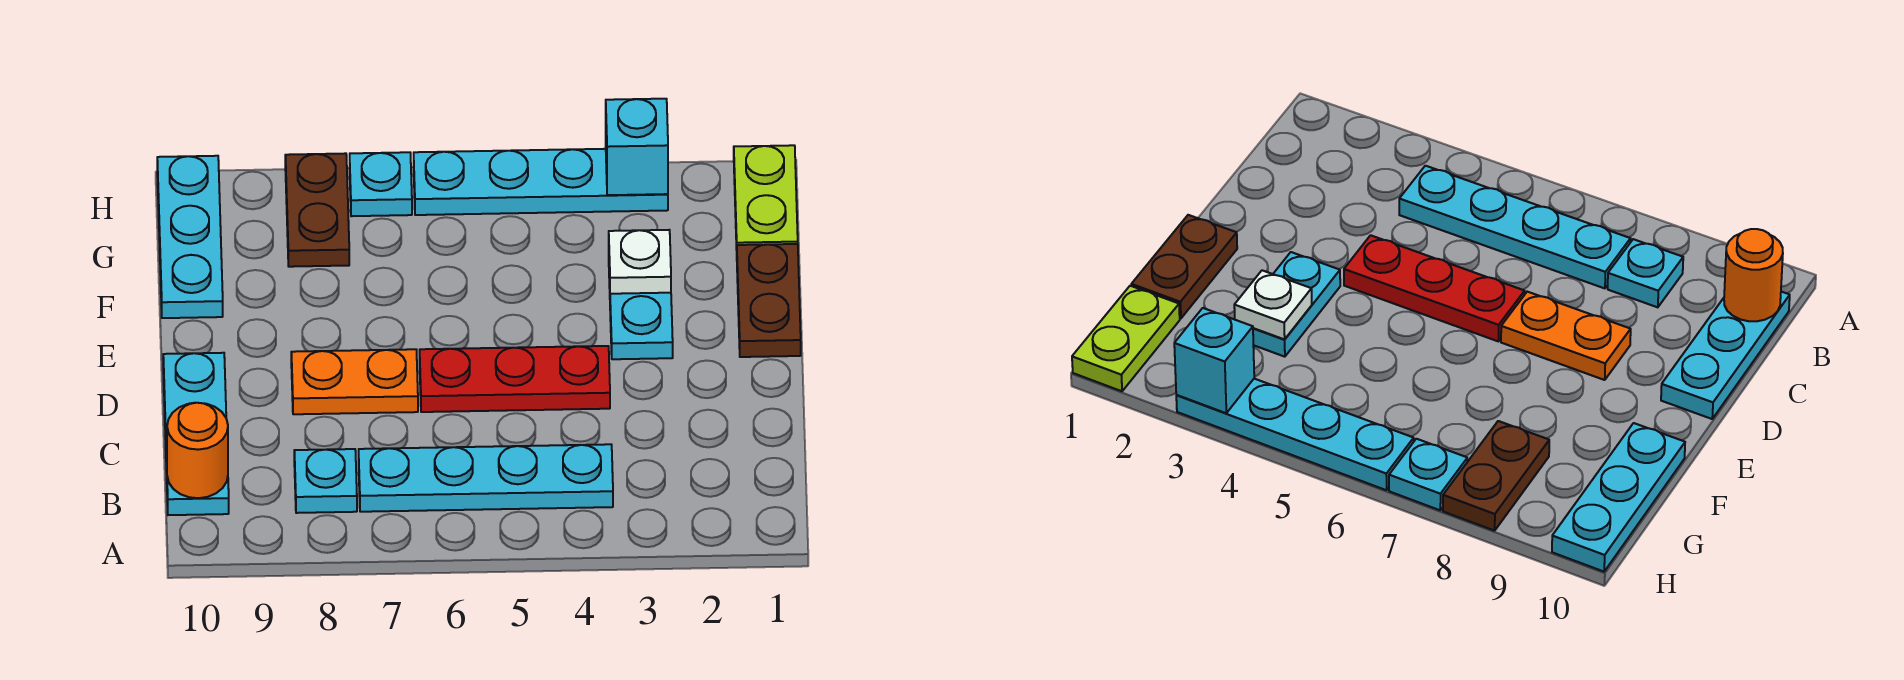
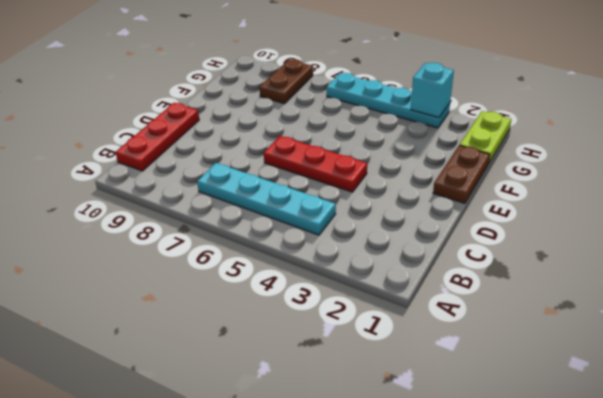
red plate B10:D10 level 1 -> cyan plate B10:D10 level 1
none -> cyan plate B8 level 1
none -> orange plate D7:D8 level 1
none -> cyan plate E3:F3 level 1

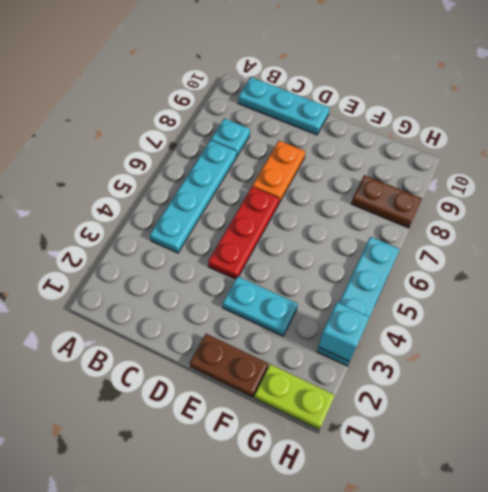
none -> cyan plate F10:H10 level 1
none -> cyan plate H7 level 1
none -> orange round brick B10 level 2

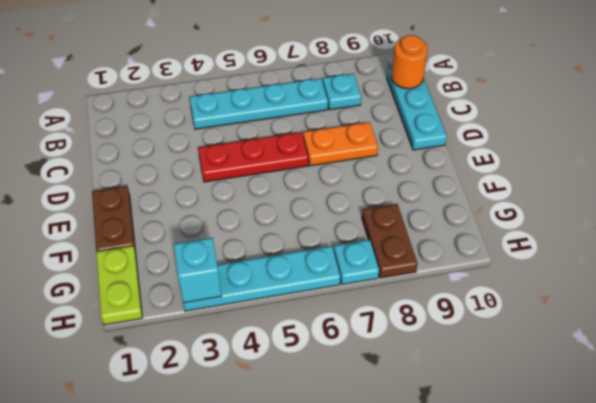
none -> cyan plate E3:F3 level 1
none -> cyan plate F10:H10 level 1
none -> white plate F3 level 2

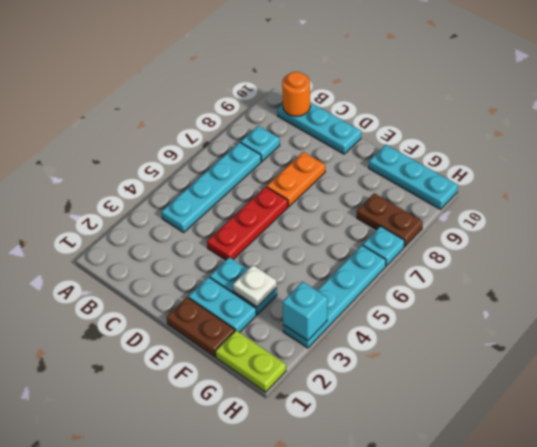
cyan plate E2:F2 level 1 -> none

